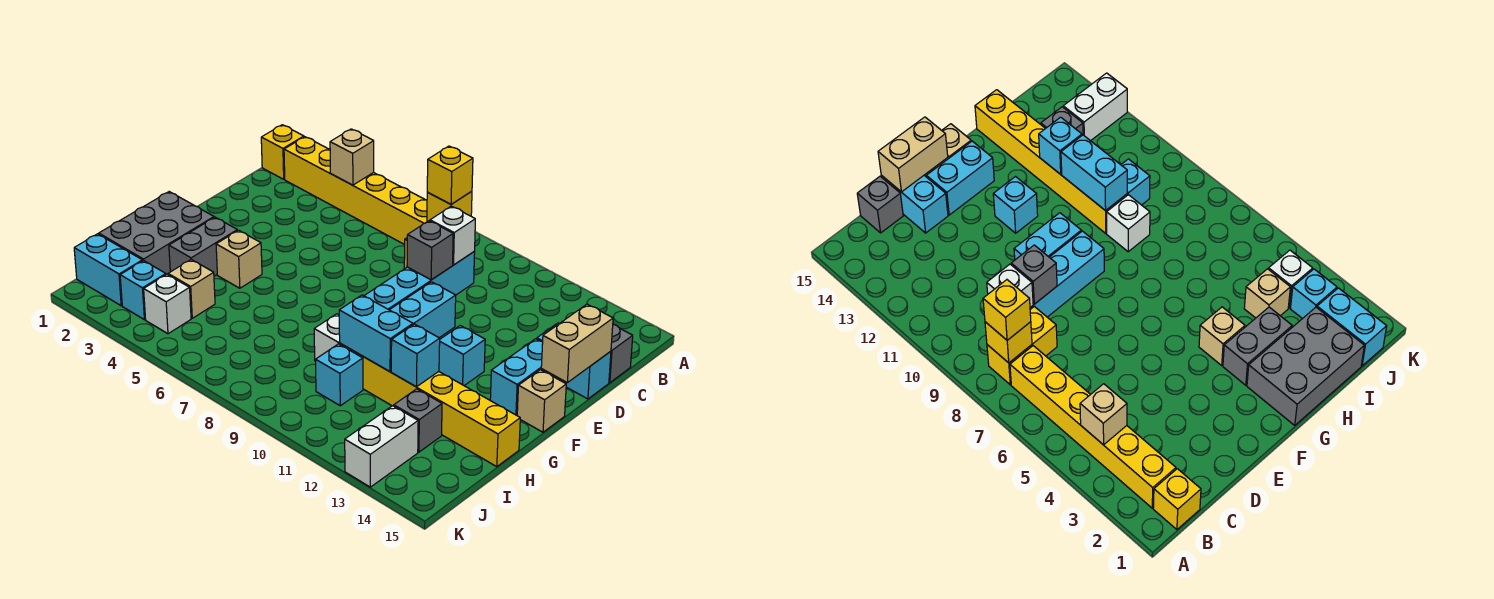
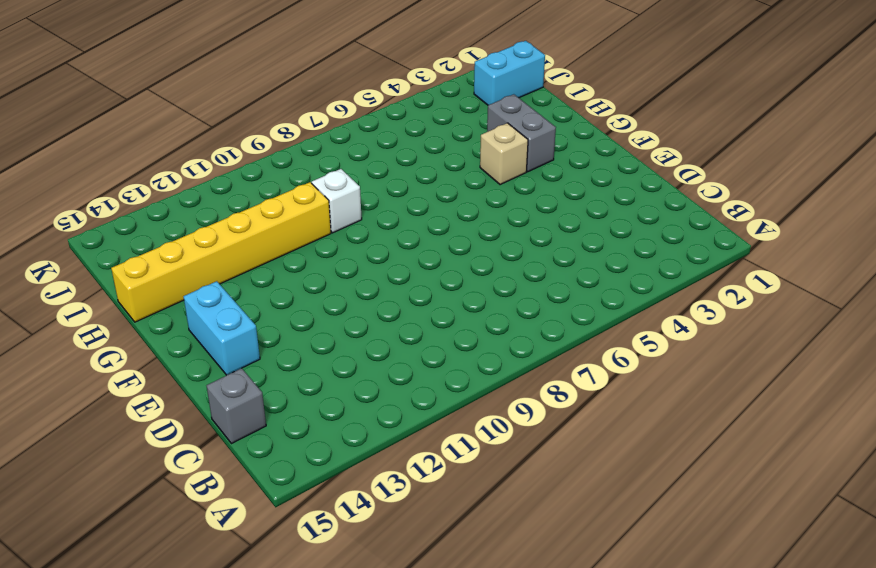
none -> yellow brick B1 level 1
none -> yellow brick B2:B7 level 1
none -> yellow brick B8:C8 level 1
none -> cyan brick C9:F9 level 1

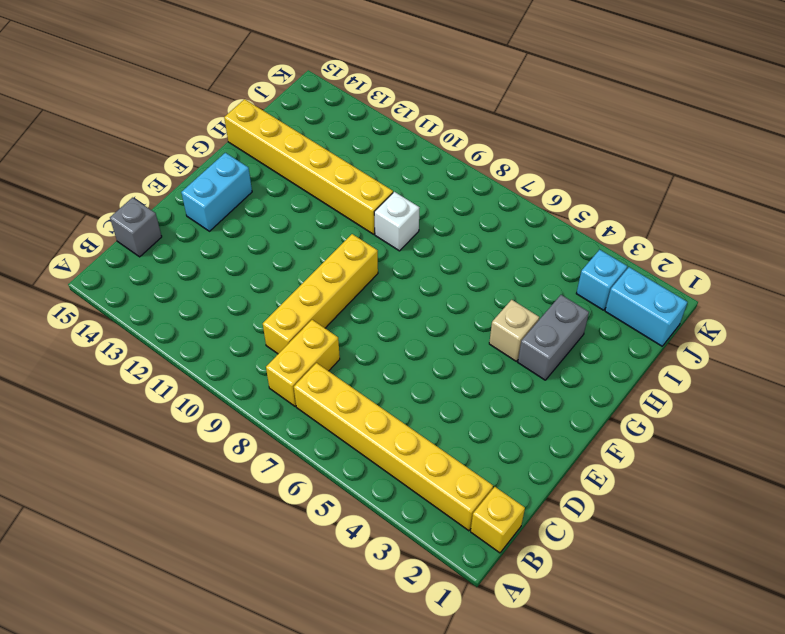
yellow brick C9:F9 level 1 -> cyan brick C9:F9 level 1
none -> cyan brick D14:D15 level 1
none -> cyan brick E10:F10 level 1
none -> cyan brick F12 level 1
none -> tan brick F15 level 1

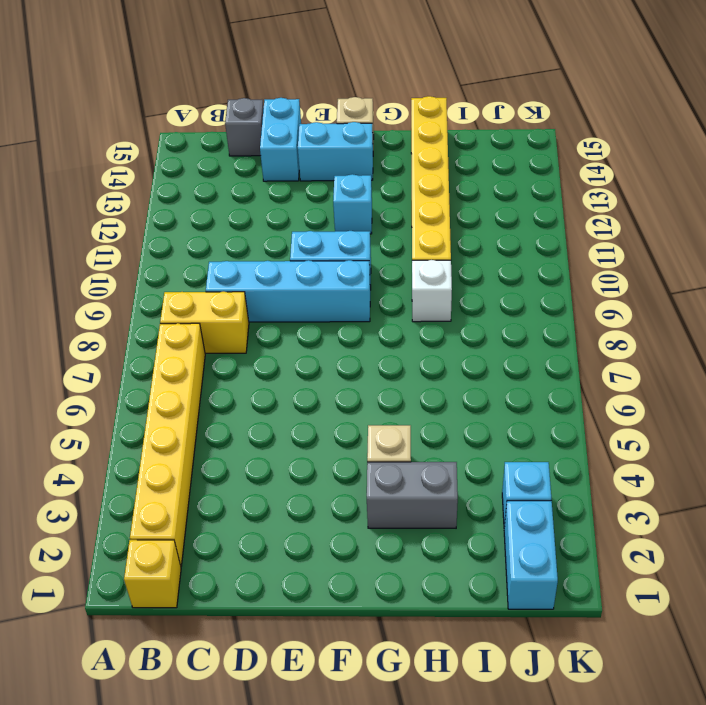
none -> grey brick G1:I2 level 1
none -> tan brick I4 level 1
none -> cyan brick I10 level 1
none -> grey brick I13 level 1

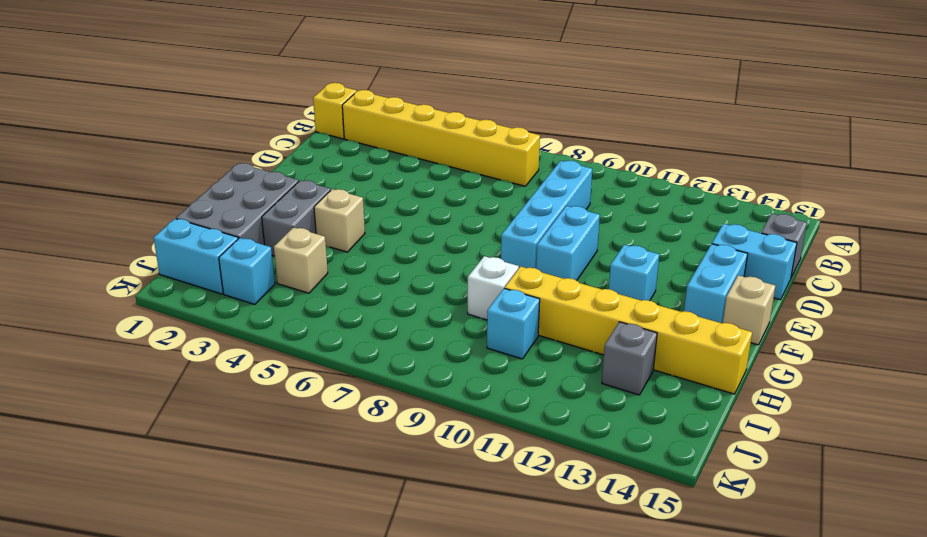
none -> yellow brick B8:C8 level 1
none -> white brick J4 level 1
none -> white brick J13:K13 level 1
none -> tan brick B4 level 2

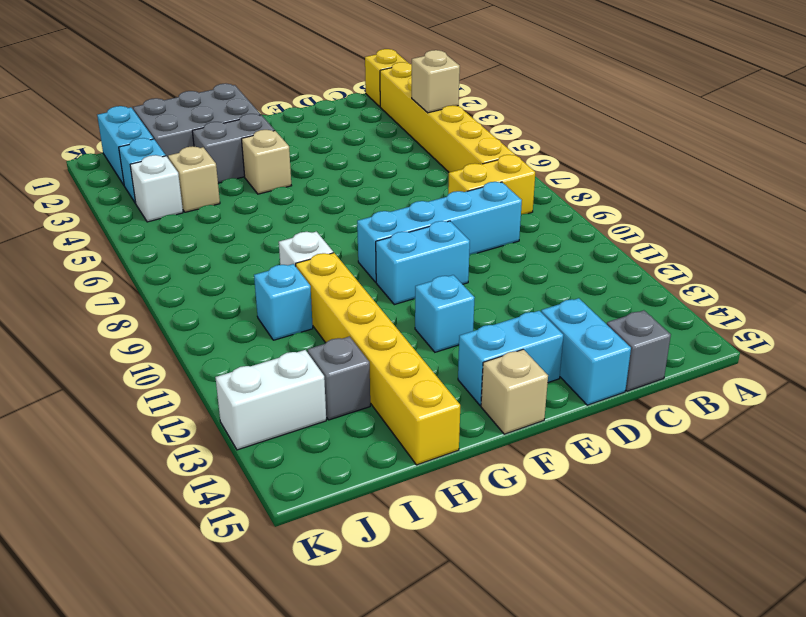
none -> yellow brick B8 level 2
none -> white brick C9 level 2
none -> grey brick D9 level 2
none -> tan brick D15:E15 level 2

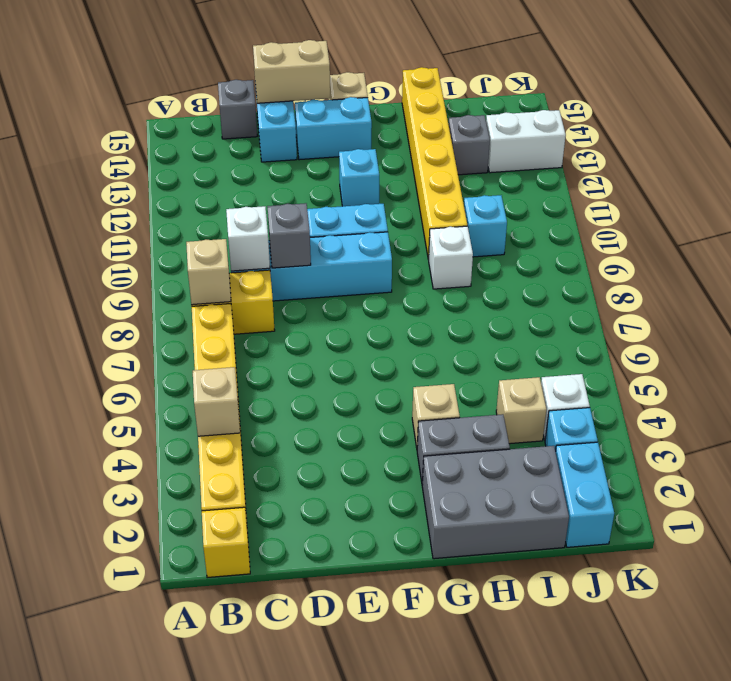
tan brick B8 level 2 -> yellow brick B8 level 2
none -> cyan brick H10:H11 level 2
none -> cyan brick H12 level 2
none -> yellow brick B8 level 3

